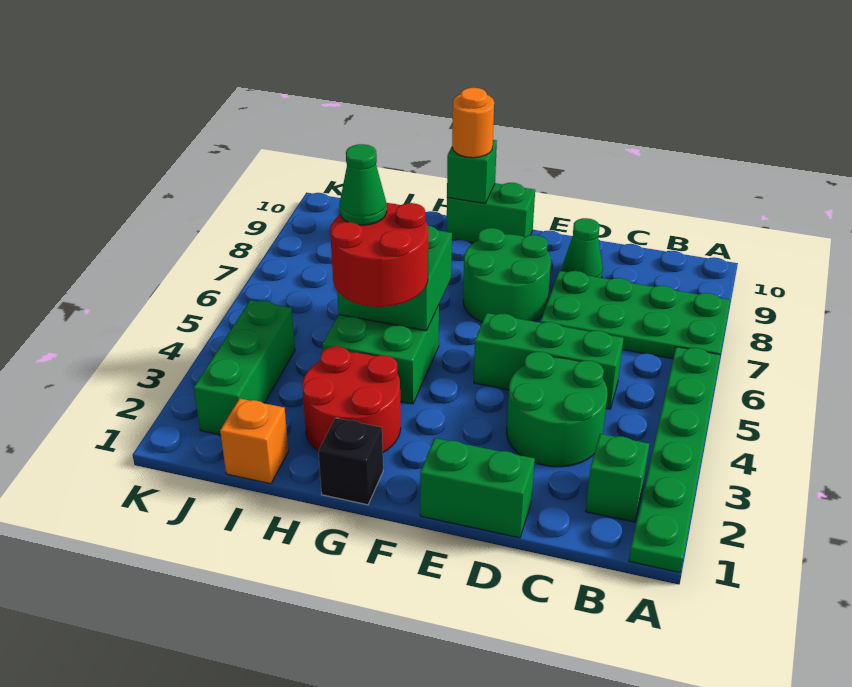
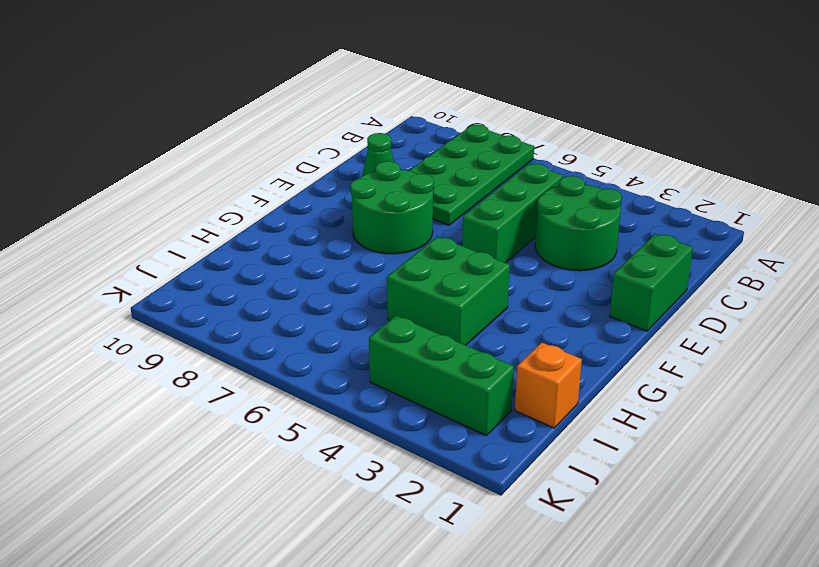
none -> green plate A1:A6 level 1
none -> green brick B2 level 1
none -> green brick F10:G10 level 1

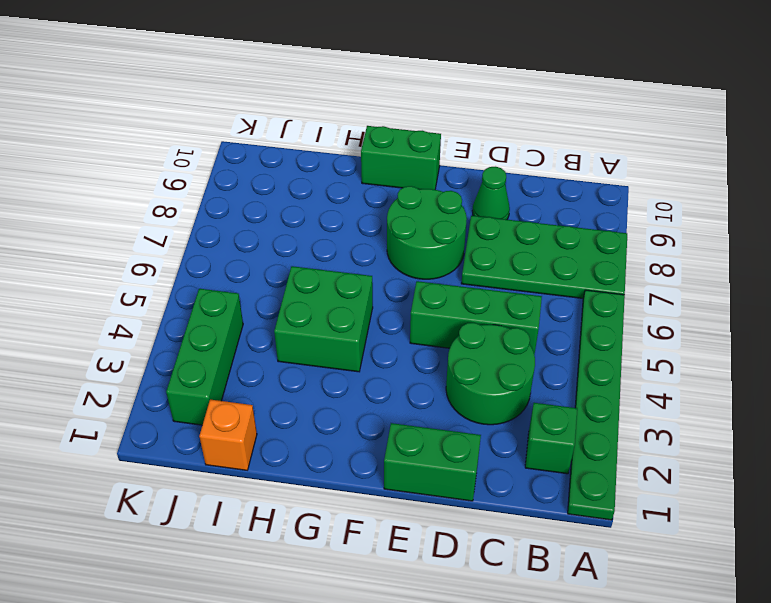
none -> black brick G1 level 1
none -> red round brick G2:H3 level 1
none -> green brick G5:H6 level 2

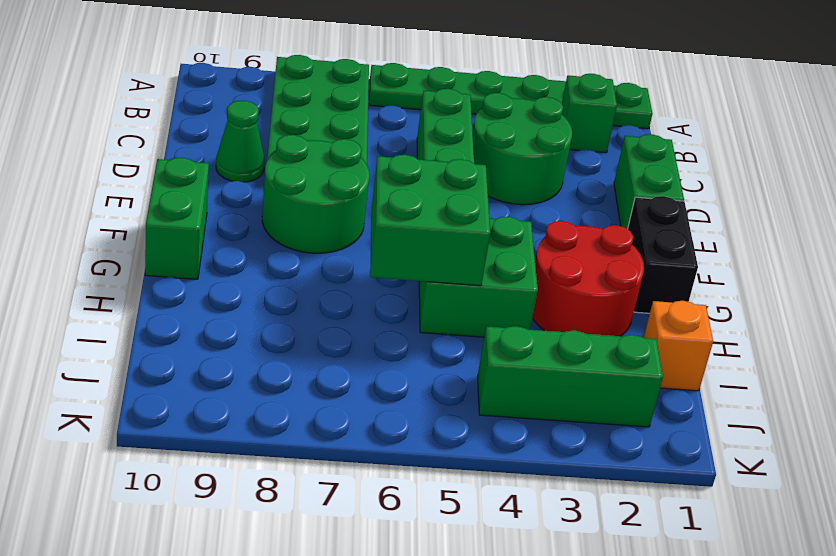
black brick F1:G1 level 1 -> black brick G1 level 1
none -> green brick G10 level 2
none -> red round brick G4:H5 level 3
none -> orange round brick G10 level 3

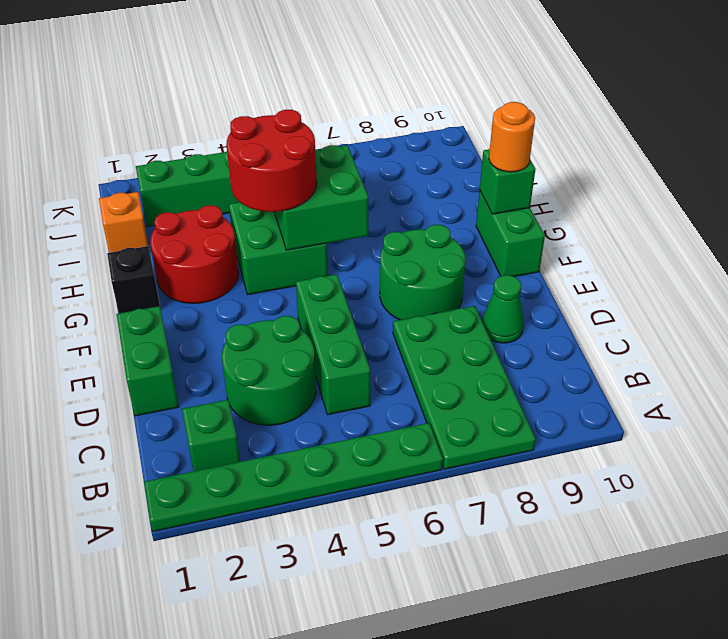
none -> green cone H5 level 4

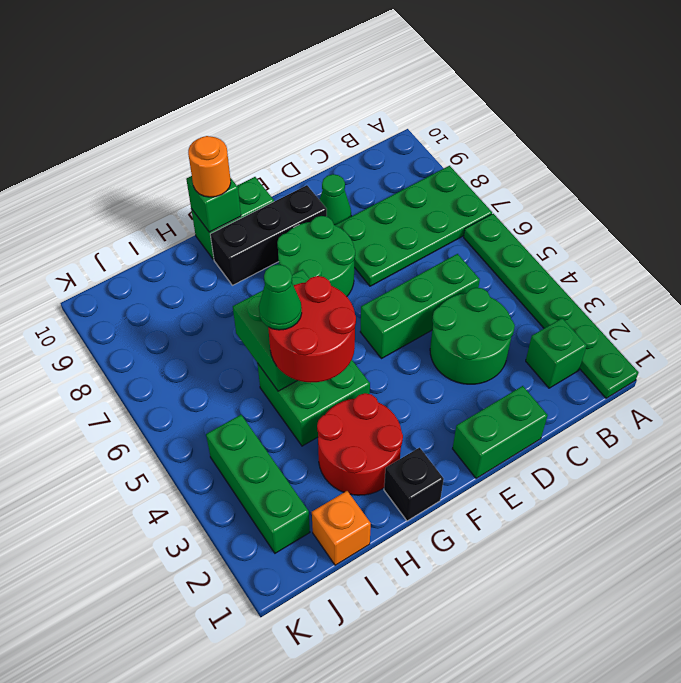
black brick E9:G9 level 1 -> none

